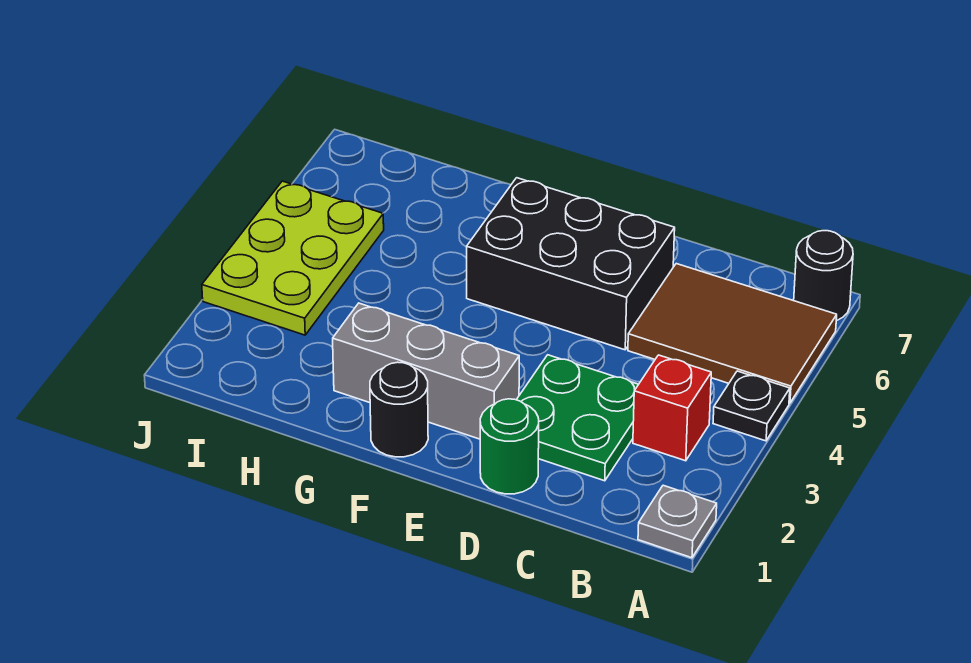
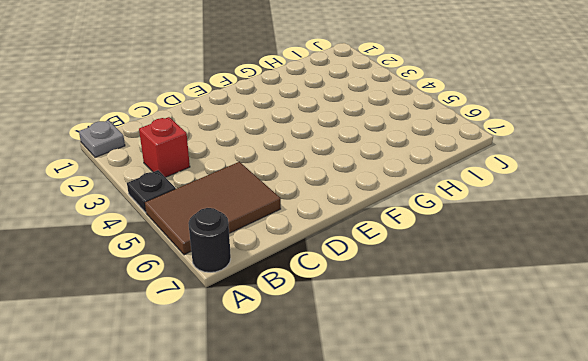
none -> green plate C2:D3 level 1
none -> green round brick D1 level 1

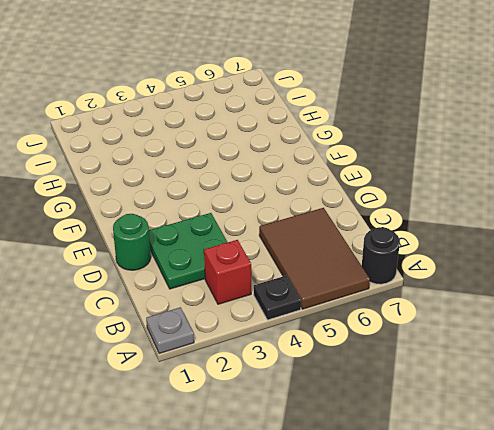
none -> black brick D5:F6 level 1
none -> grey brick E2:G2 level 1

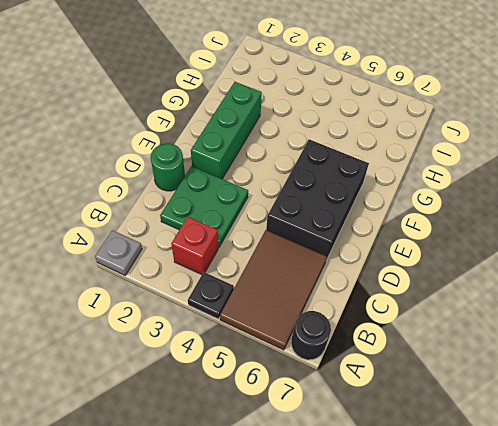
green brick E2:G2 level 1 -> grey brick E2:G2 level 1
none -> black round brick F1 level 1
none -> lime plate I3:J5 level 1

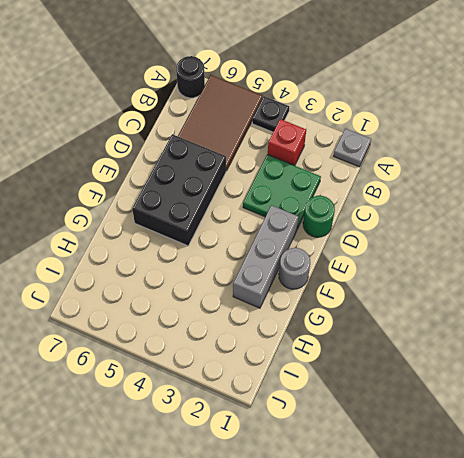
grey round brick F1 level 1 -> black round brick F1 level 1
none -> lime plate I3:J5 level 1

